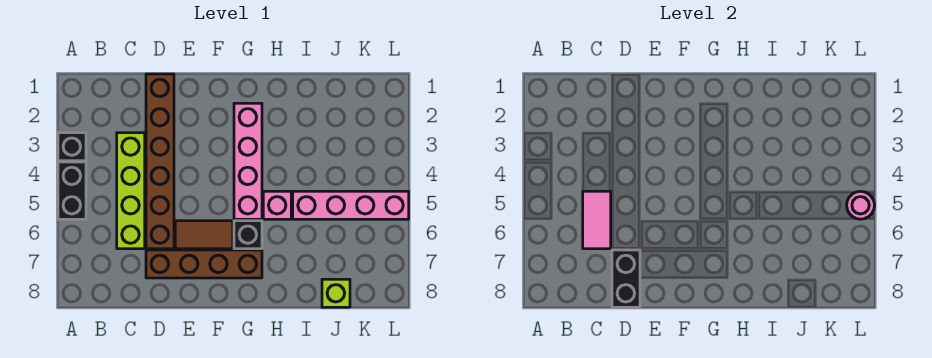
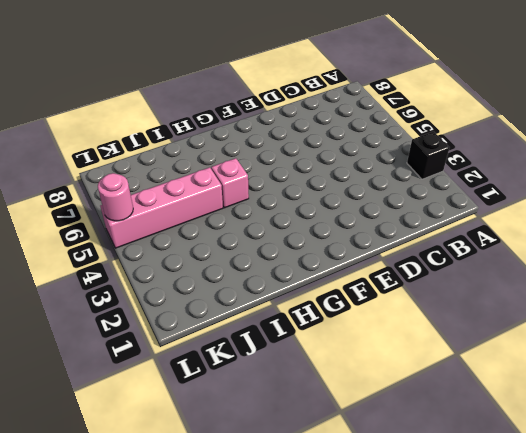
none -> black brick A4:A5 level 1
none -> lime brick C3:C6 level 1
none -> brown brick D1:D6 level 1

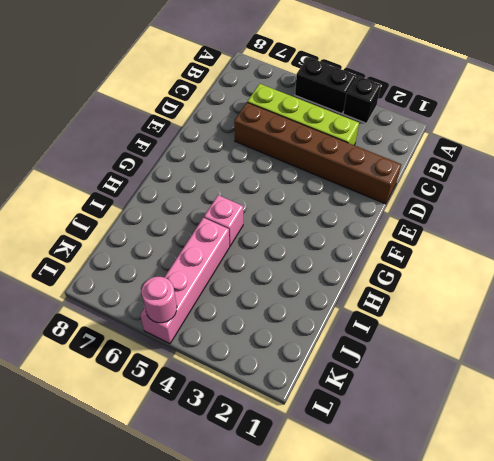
none -> brown brick D7:G7 level 1
none -> brown tile E6:F6 level 1
none -> pink brick G2:G5 level 1

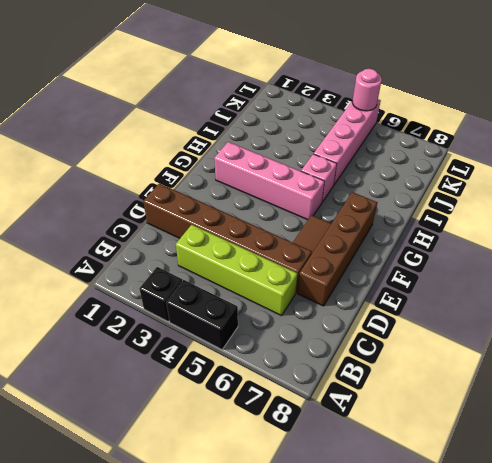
none -> black brick G6 level 1
none -> lime brick J8 level 1
none -> pink tile C5:C6 level 2

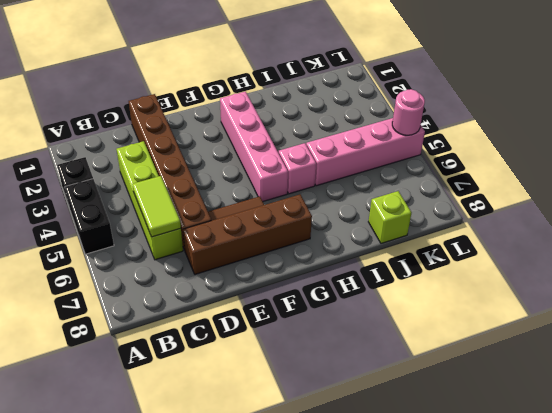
lime tile C5:C6 level 2 -> pink tile C5:C6 level 2
none -> black brick G6 level 1
none -> black brick D7:D8 level 2

